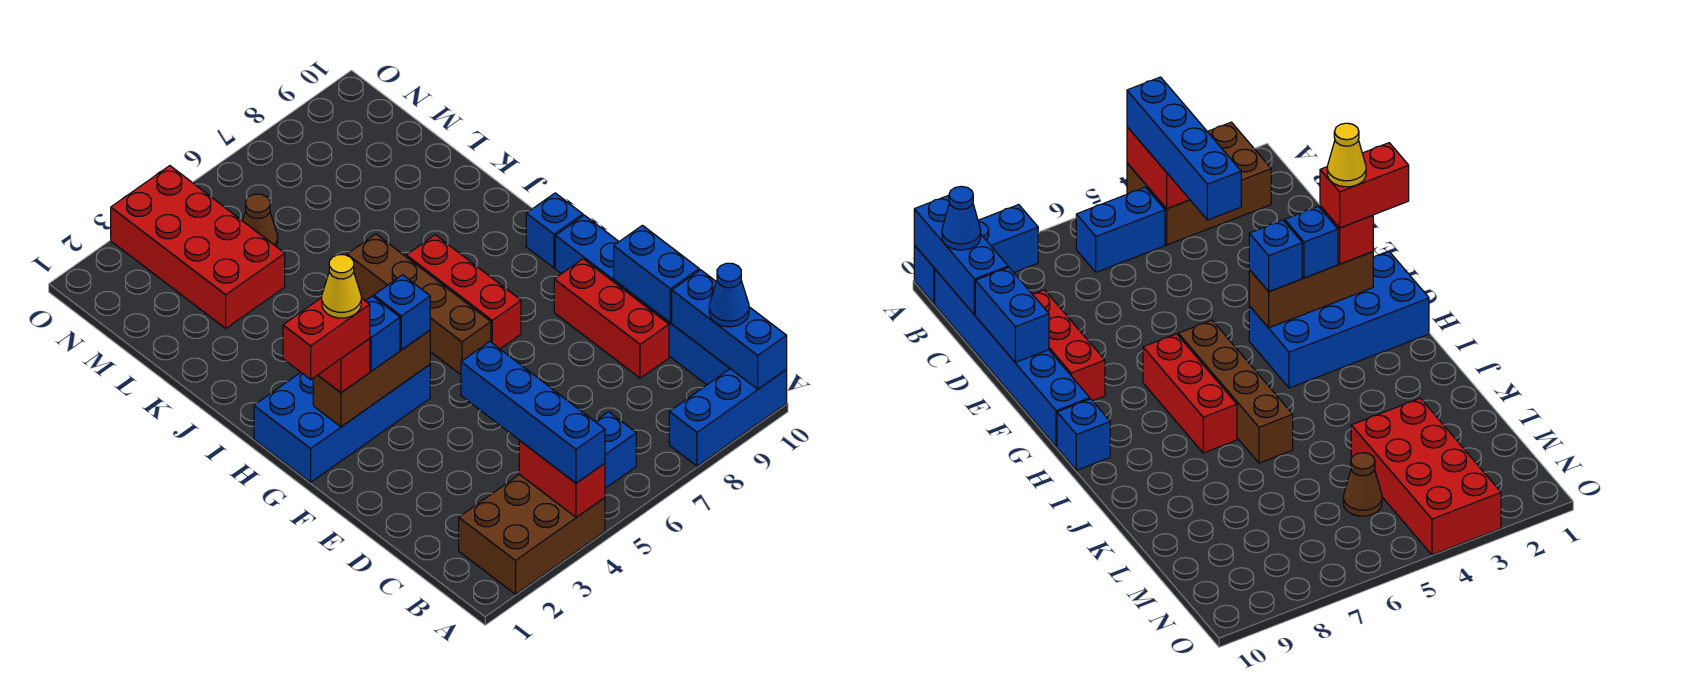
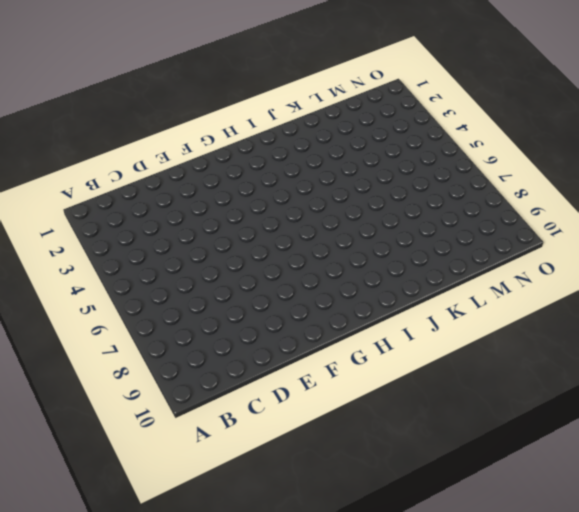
none -> brown brick A2:B4 level 1
none -> blue brick A8:A10 level 1
none -> blue brick B5:B6 level 1

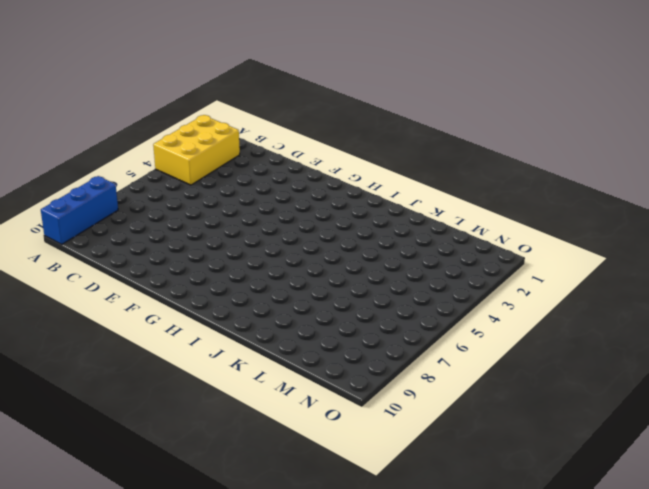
yellow brick A2:B4 level 1 -> brown brick A2:B4 level 1
none -> blue brick B5:B6 level 1
none -> blue brick B10:G10 level 1
none -> red brick D9:F9 level 1

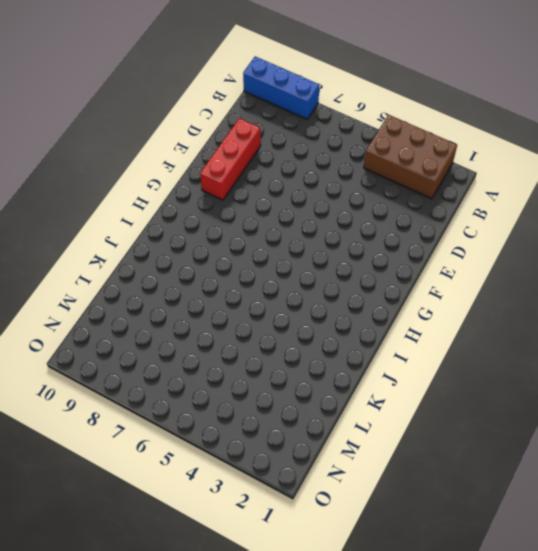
none -> blue brick B5:B6 level 1
none -> blue brick B10:G10 level 1
none -> blue brick G1:H4 level 1

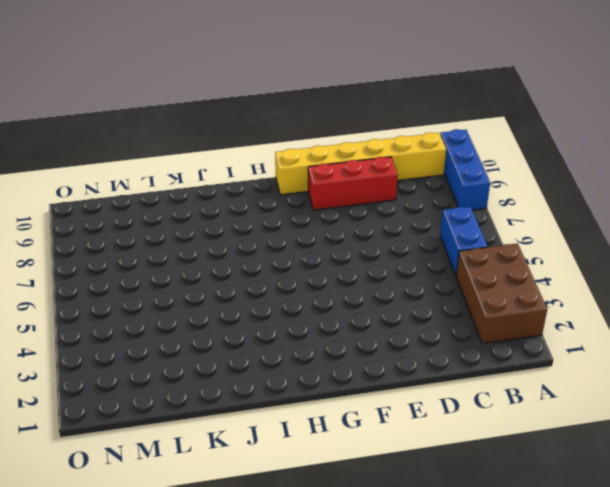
yellow brick B10:G10 level 1 -> blue brick B10:G10 level 1
none -> blue brick G1:H4 level 1
none -> brown brick G6:J6 level 1
none -> red brick G7:I7 level 1

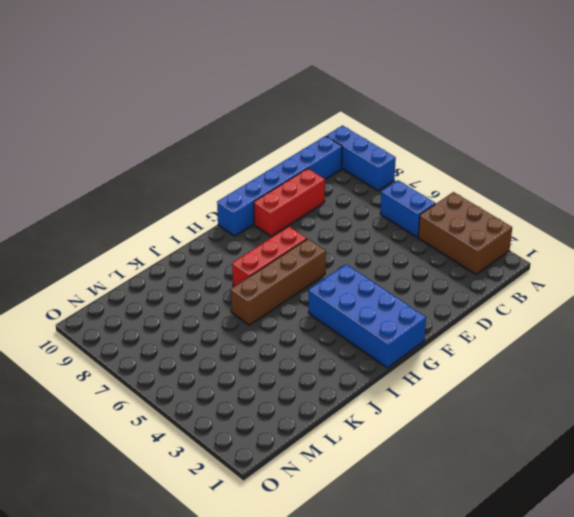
none -> blue brick H10 level 1
none -> red brick L3:O4 level 1
none -> brown cone M5 level 1

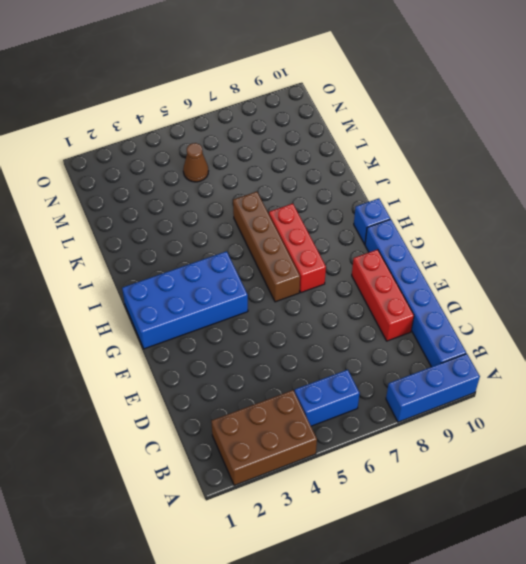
none -> red brick L3:O4 level 1
none -> red brick A4:B4 level 2
none -> blue brick A10:C10 level 2

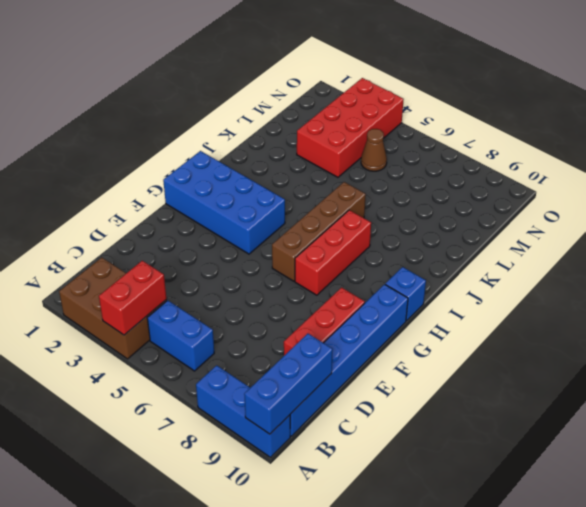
none -> blue brick D10:E10 level 2
none -> brown brick G2:G4 level 2
none -> blue brick A4:D4 level 3

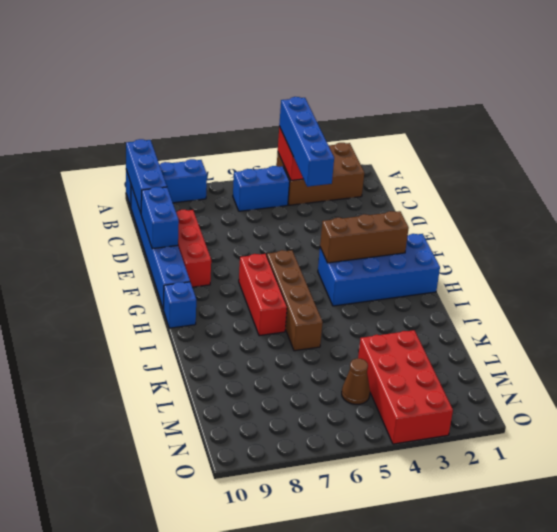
none -> blue cone B10 level 3
none -> red brick G2 level 3
none -> blue brick G3 level 3

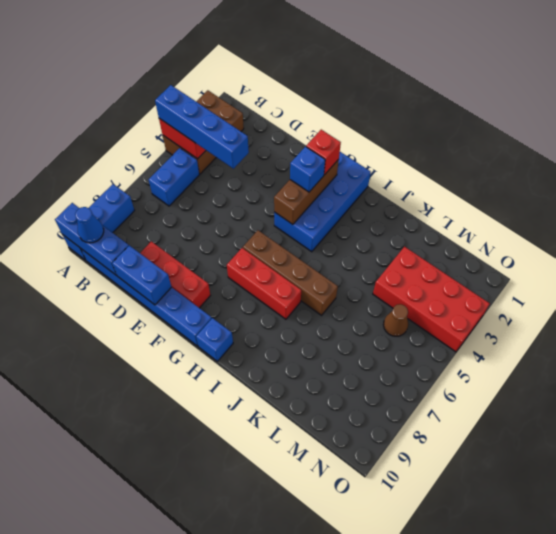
none -> blue brick G4 level 3
none -> red brick G1:G2 level 4
none -> yellow cone G2 level 5

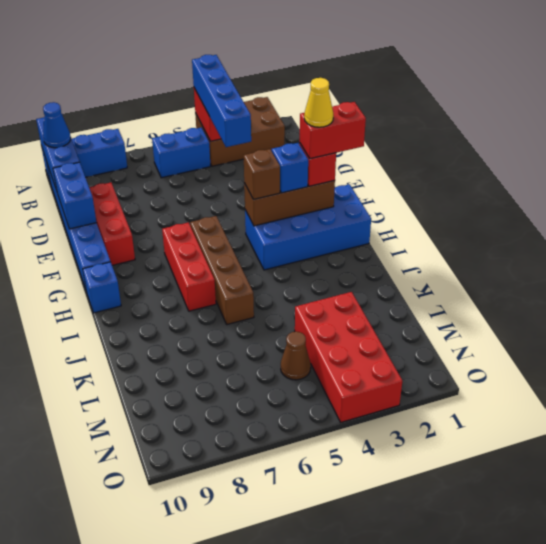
brown brick G4 level 3 -> blue brick G4 level 3

